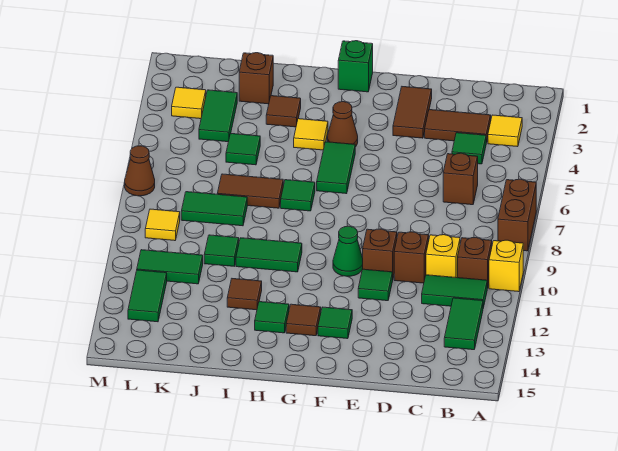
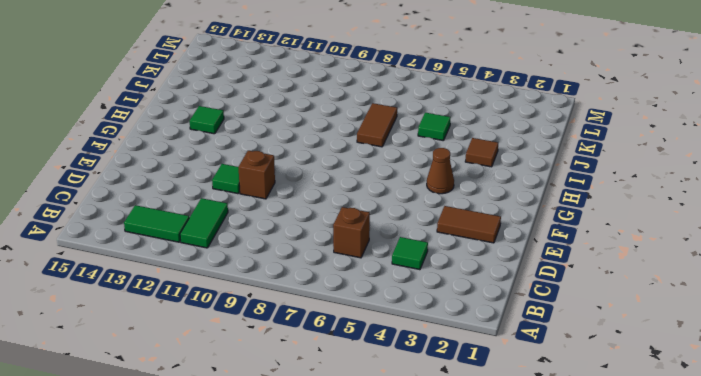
none -> brown brick A7:A8 level 1
none -> yellow brick A10 level 1
none -> yellow tile B3 level 1
none -> brown brick B10 level 1

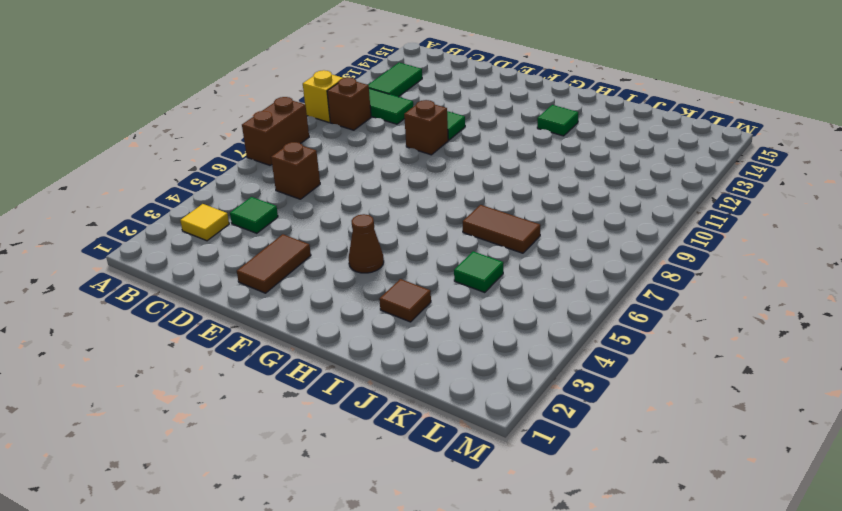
none -> brown tile C3:D3 level 1
none -> yellow brick C10 level 1
none -> brown brick D10 level 1
none -> green cone F10 level 1

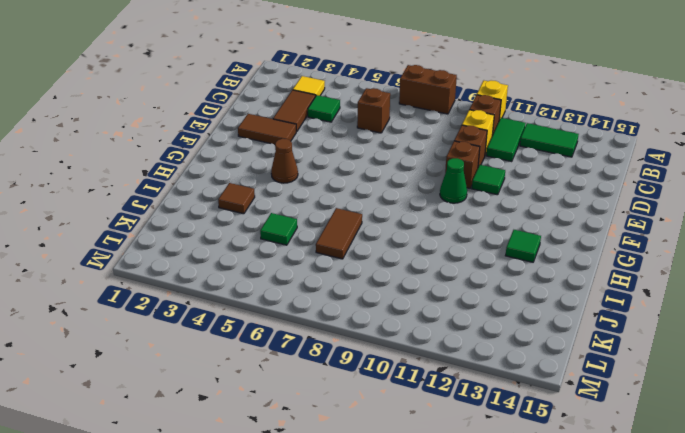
none -> green tile F13 level 1
none -> green brick G1 level 1
none -> green tile G5:G6 level 1
none -> brown tile G13 level 1

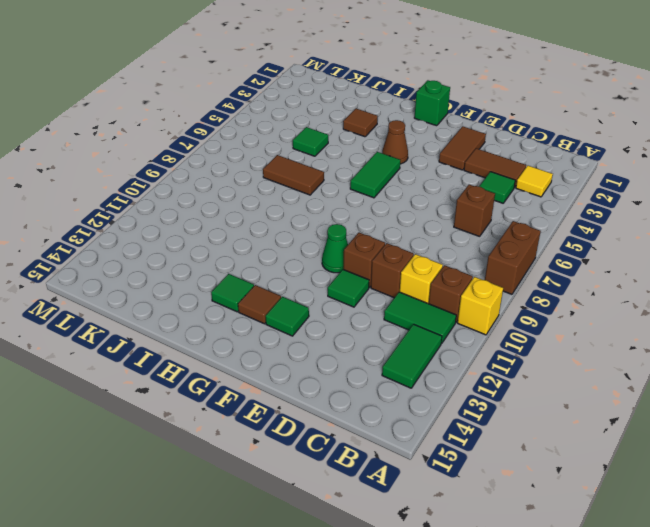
none -> yellow tile H4 level 1
none -> green tile H7 level 1
none -> green tile H10:I10 level 1
none -> brown tile I12 level 1

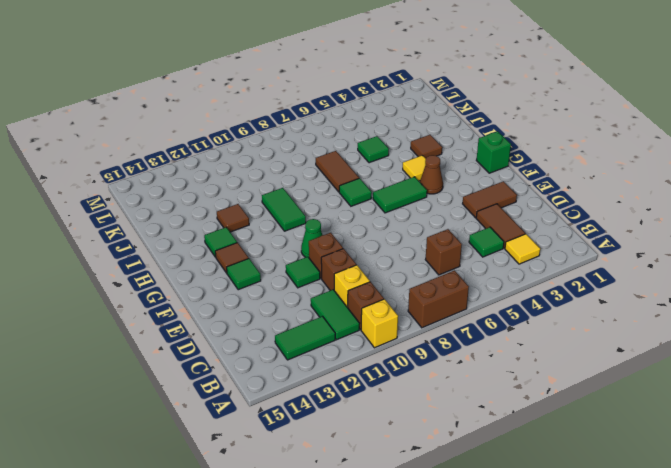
none -> brown brick J2 level 1
none -> green tile J8:K8 level 1
none -> green tile J10 level 1
none -> green tile K3:K4 level 1

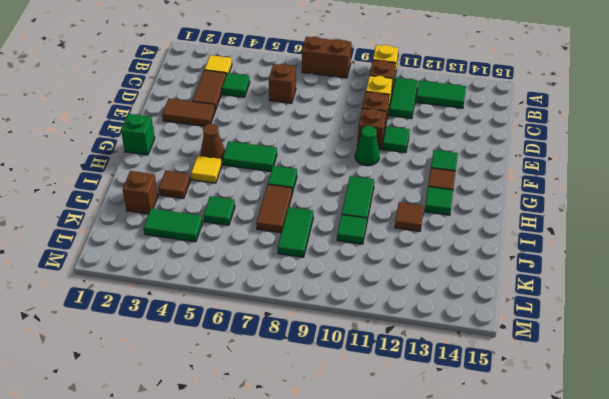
none -> green tile K11:L11 level 1
none -> yellow tile L3 level 1
none -> yellow tile L9 level 1
none -> green tile L12:L13 level 1

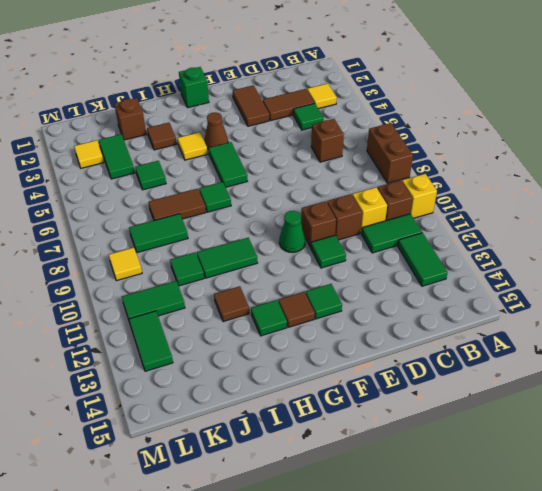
none -> brown cone M7 level 1

